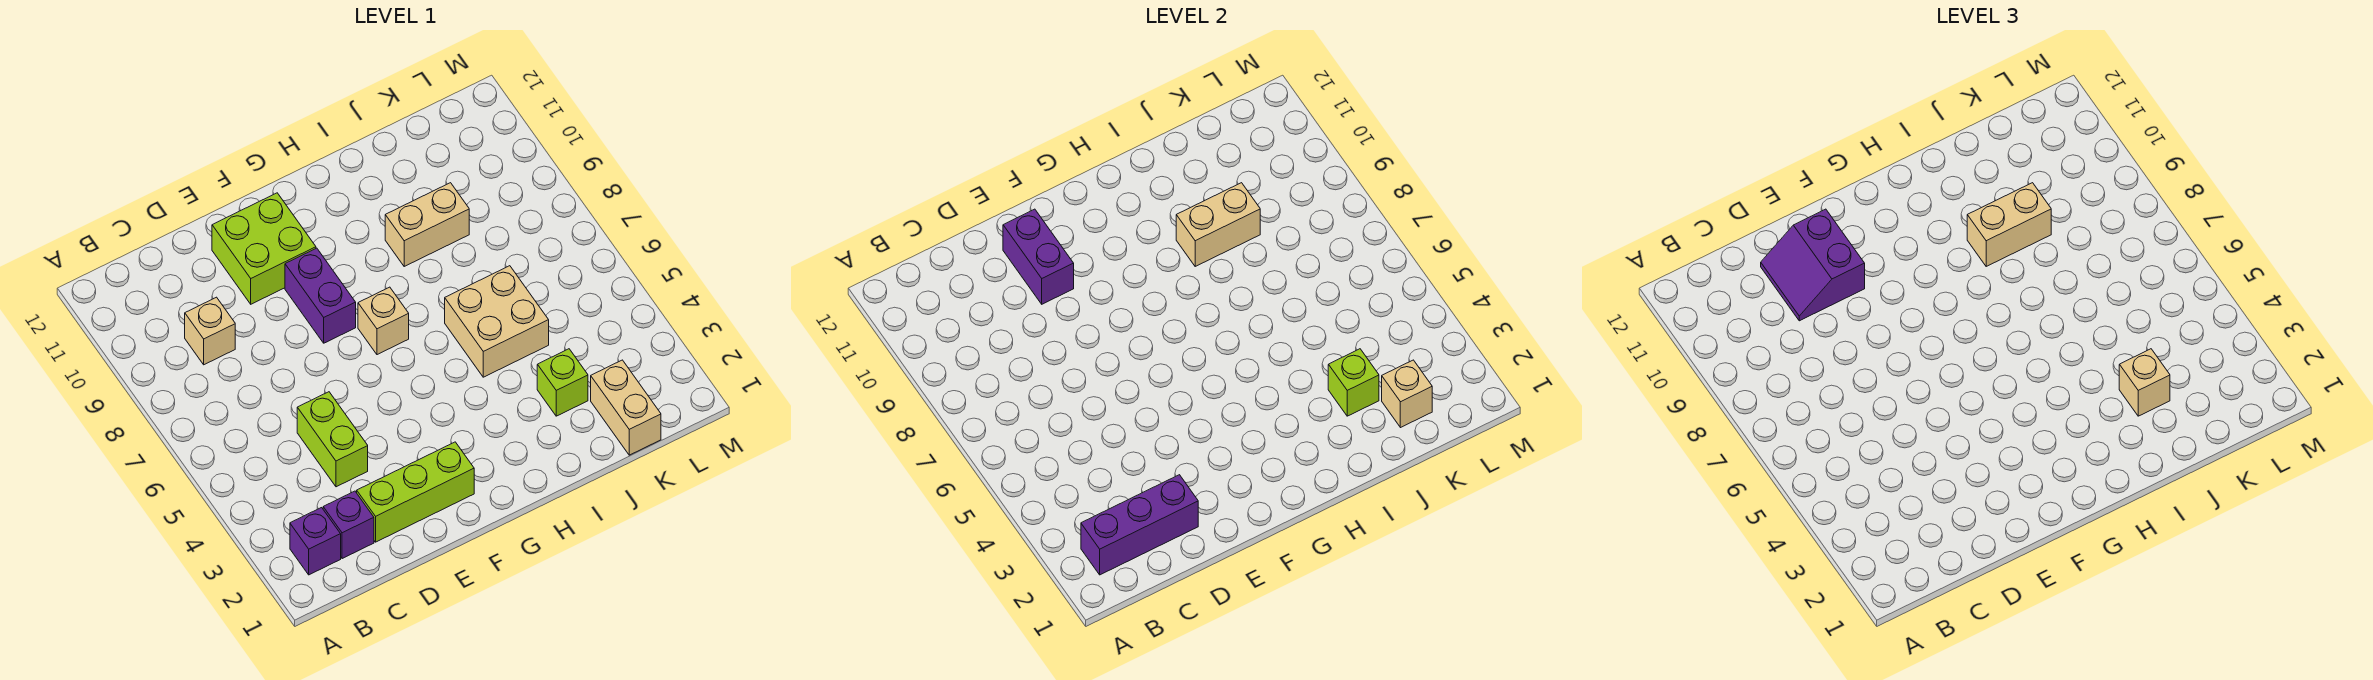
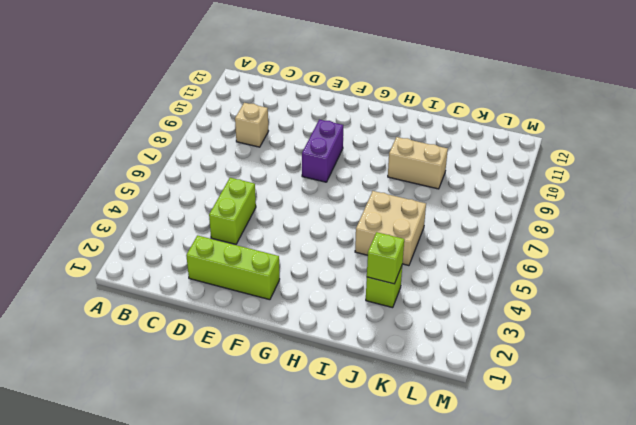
none -> purple brick B2 level 1
none -> purple brick C2 level 1
none -> lime brick E10:F11 level 1

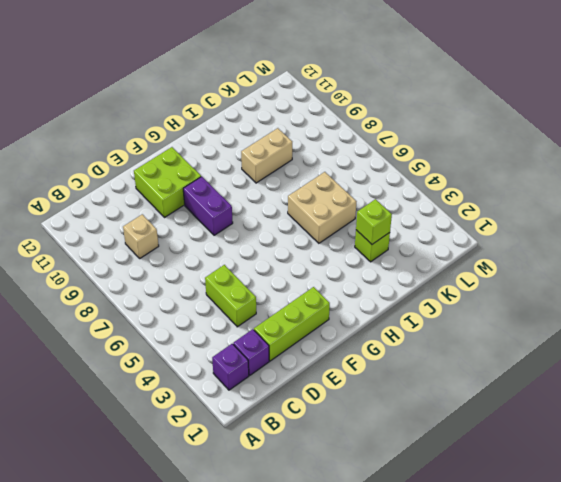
none -> tan brick G7 level 1
none -> tan brick K1:K2 level 1
none -> purple brick B2:D2 level 2

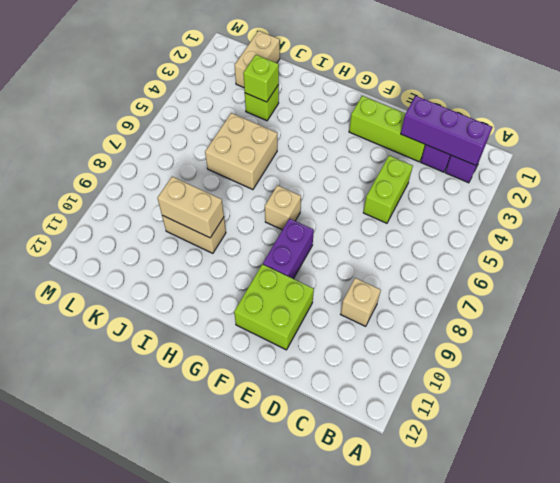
none -> purple brick E10:E11 level 2
none -> tan brick K2 level 2
none -> purple slope D10:E11 level 3 top E

